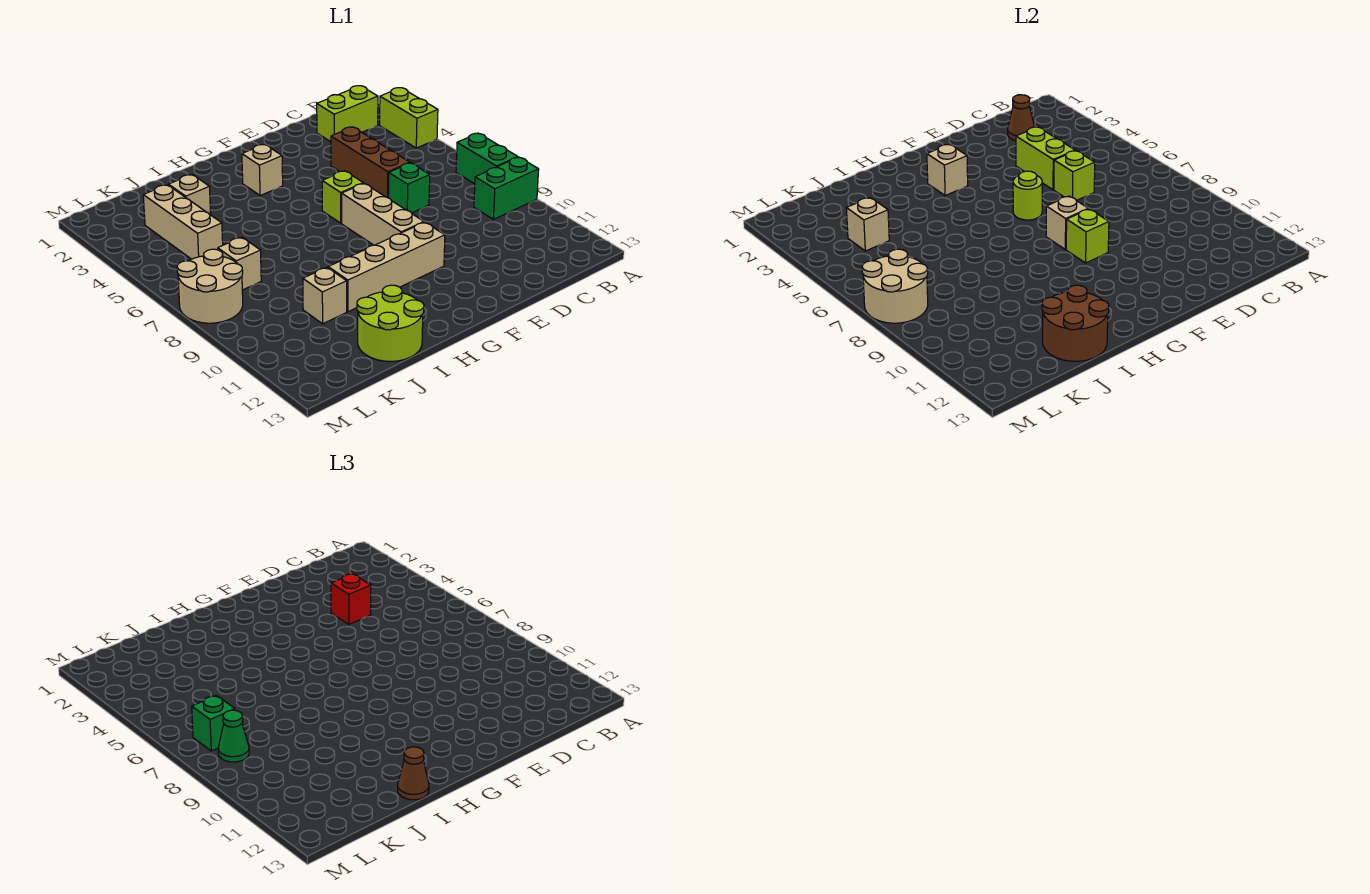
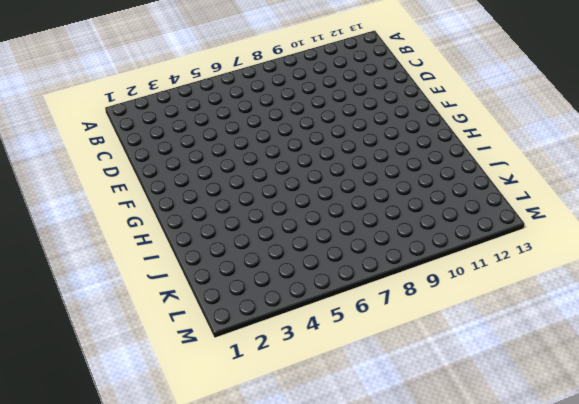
none -> lime brick A3:A4 level 1
none -> green brick A7:A8 level 1
none -> green brick A9:B9 level 1
none -> lime brick B2:C2 level 1

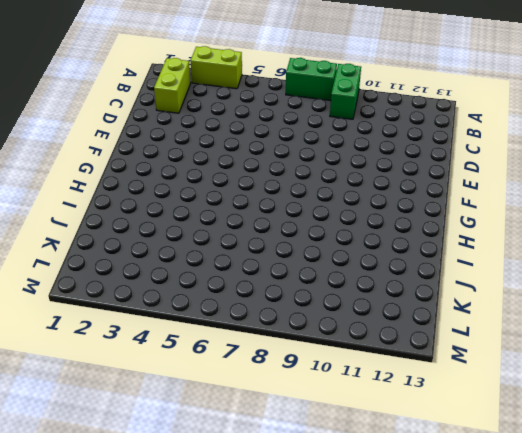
none -> brown brick D4:D6 level 1
none -> green brick D7 level 1
none -> lime brick F6 level 1
none -> tan brick F7:F9 level 1

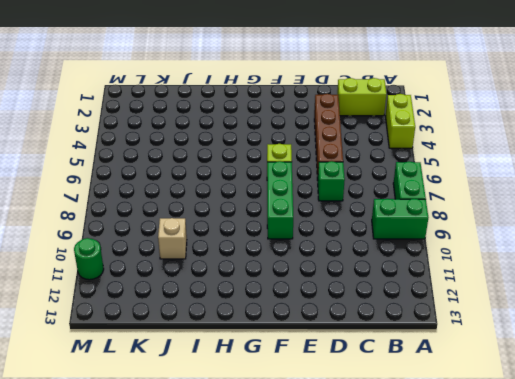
brown brick D3:D6 level 1 -> brown brick D4:D6 level 1
green brick F7:F9 level 1 -> tan brick F7:F9 level 1
green round brick M11 level 1 -> none
none -> tan brick F10:I10 level 1
none -> tan brick G3 level 1
none -> lime round brick I12:J13 level 1
none -> tan brick J3 level 1

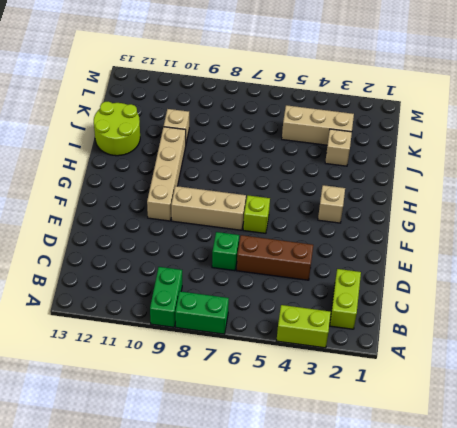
none -> tan brick K7 level 1
none -> tan round brick L7:M8 level 1
none -> brown cone C2 level 2
none -> lime brick D4:D5 level 2

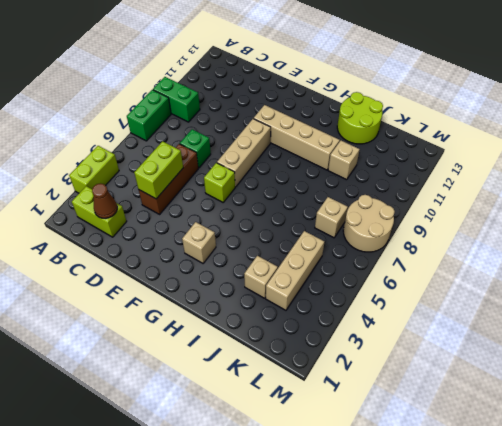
none -> lime brick D6 level 2
none -> lime round brick F6 level 2
none -> tan brick F8 level 2
none -> lime brick F9 level 2

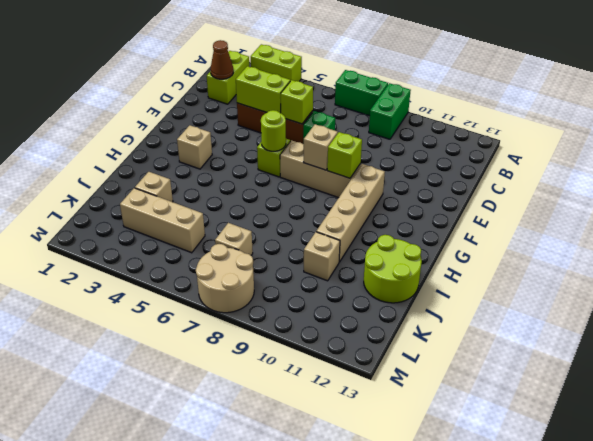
none -> tan brick G3 level 2
none -> brown round brick I12:J13 level 2
none -> tan brick K4 level 2
none -> tan round brick L7:M8 level 2

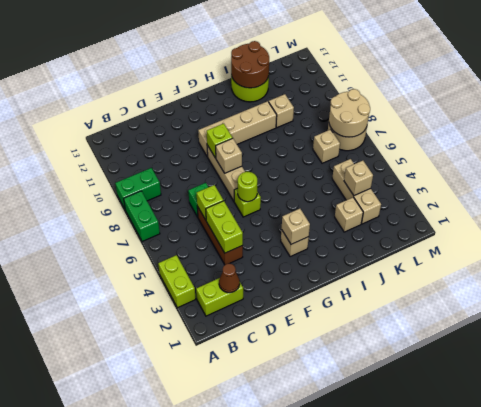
none -> red brick D4 level 3
none -> brown cone I13 level 3
none -> green brick L7 level 3
none -> green cone L8 level 3

